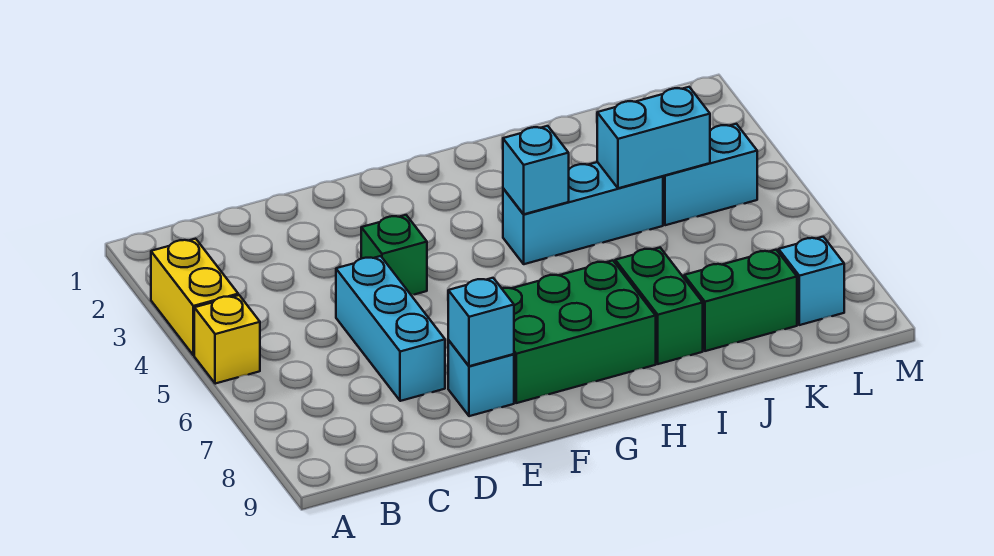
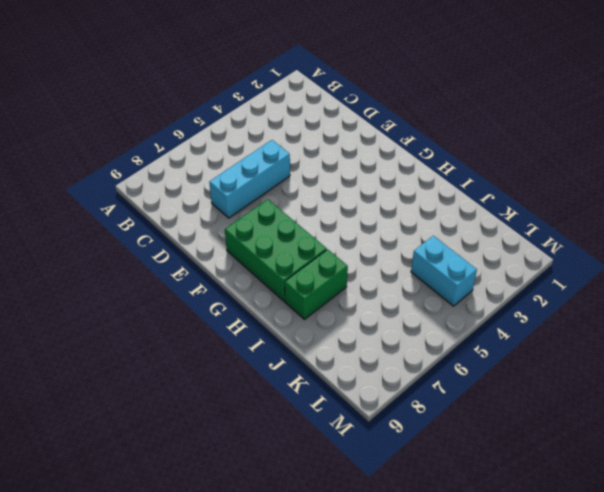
none -> yellow brick A3:A4 level 1
none -> yellow brick A5 level 1
none -> green brick E4 level 1

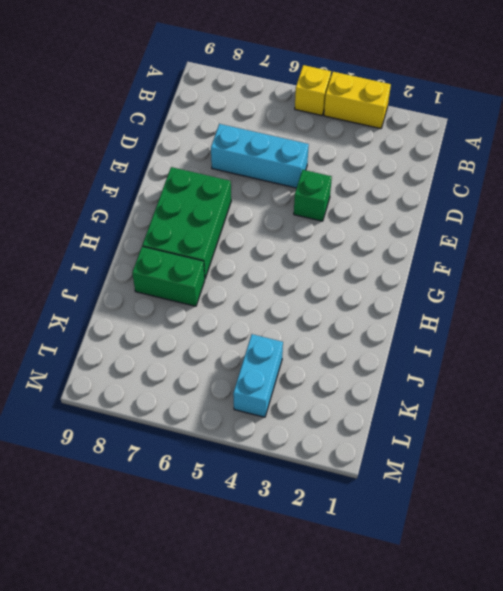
none -> cyan brick E8 level 1
none -> cyan brick H4:J4 level 1
none -> green brick J8:K8 level 1

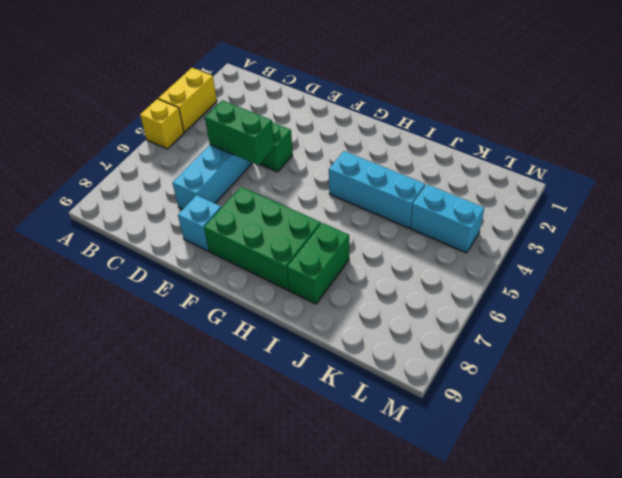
green brick D5:E5 level 2 -> green brick J8:K8 level 1
none -> cyan brick L8 level 1
none -> cyan brick E8 level 2
none -> cyan brick H4 level 2

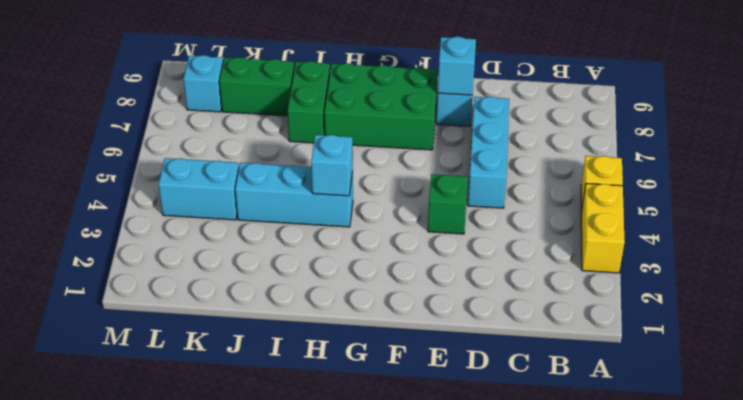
none -> cyan brick J4:K4 level 2

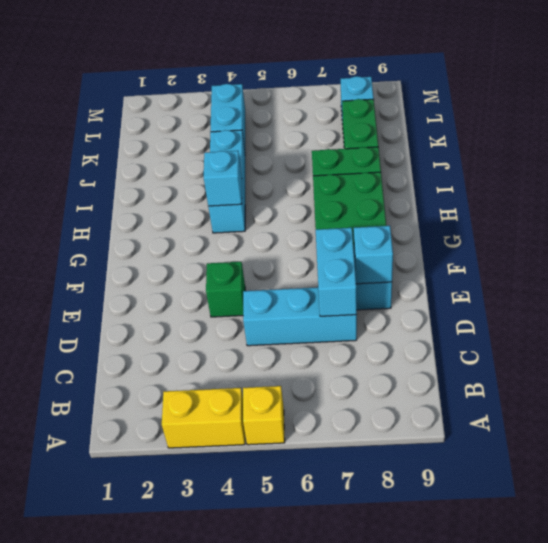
cyan brick D7:E7 level 2 -> cyan brick J4:K4 level 2

